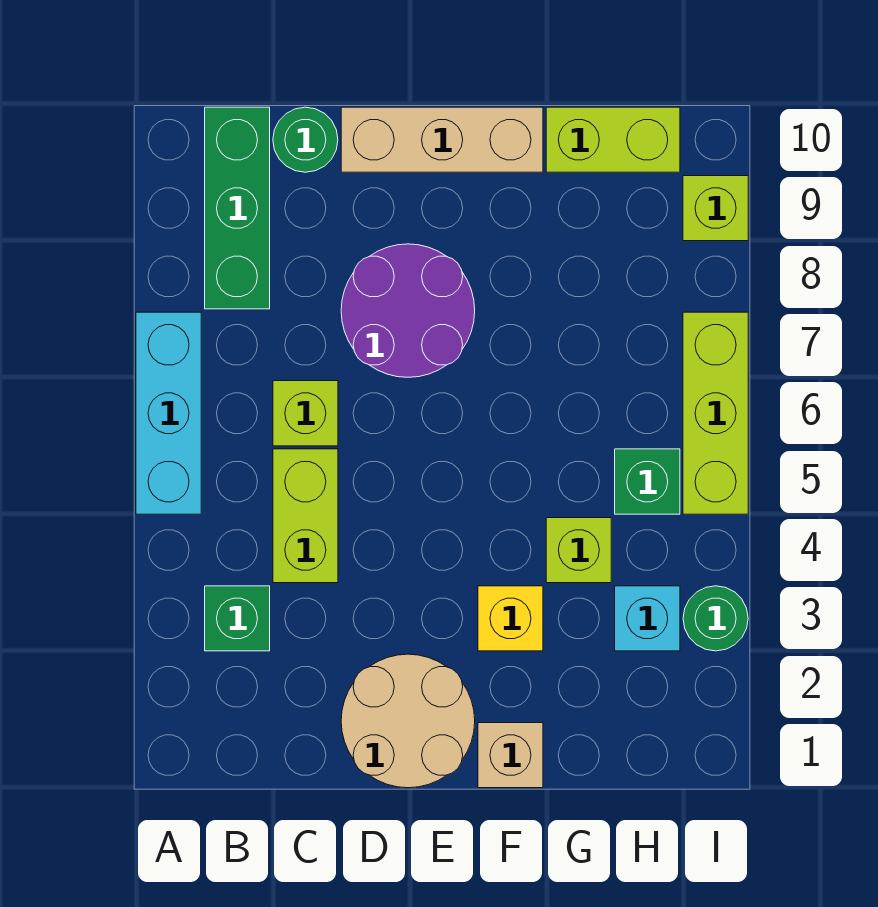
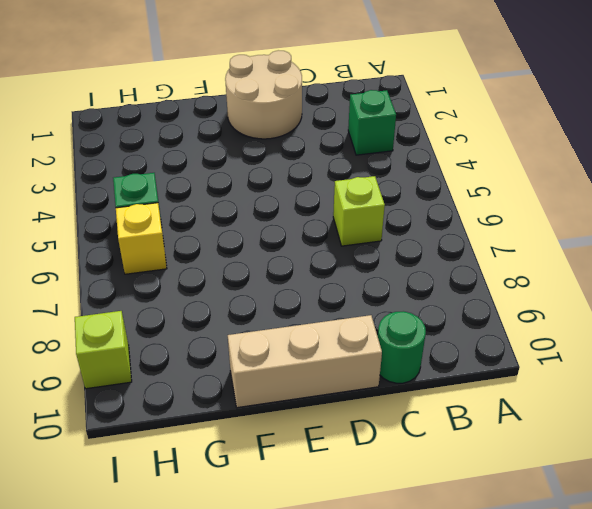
yellow brick H6 level 1 -> yellow brick F3 level 1
none -> cyan brick A5:A7 level 1
none -> green brick B8:B10 level 1
none -> lime brick C4:C5 level 1

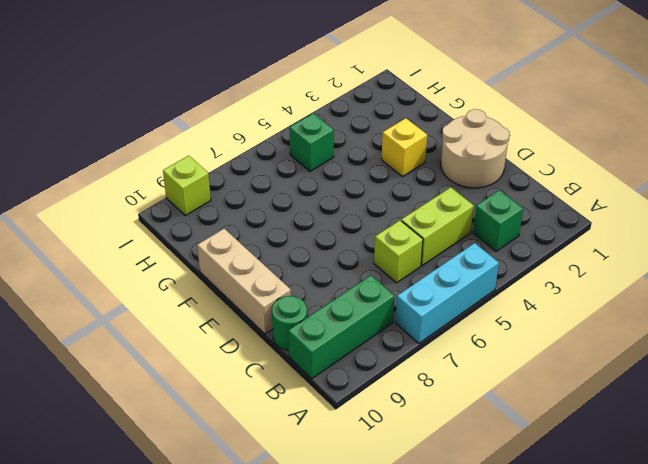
none -> purple round brick D7:E8 level 1
none -> tan brick F1 level 1
none -> lime brick G4 level 1

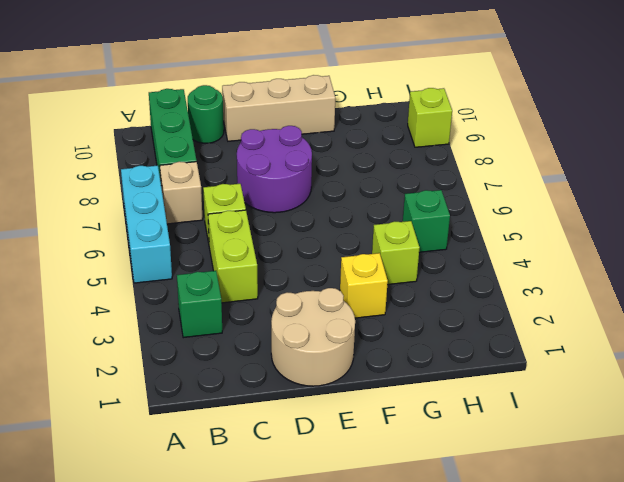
tan brick B7 level 1 -> tan brick F1 level 1
none -> lime brick G10:H10 level 1
none -> cyan brick H3 level 1
none -> green round brick I3 level 1

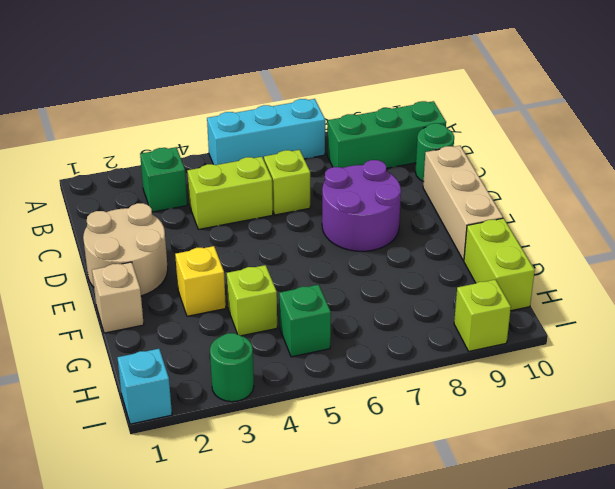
cyan brick I1 level 1 -> cyan brick H3 level 1
none -> lime brick I5:I7 level 1

